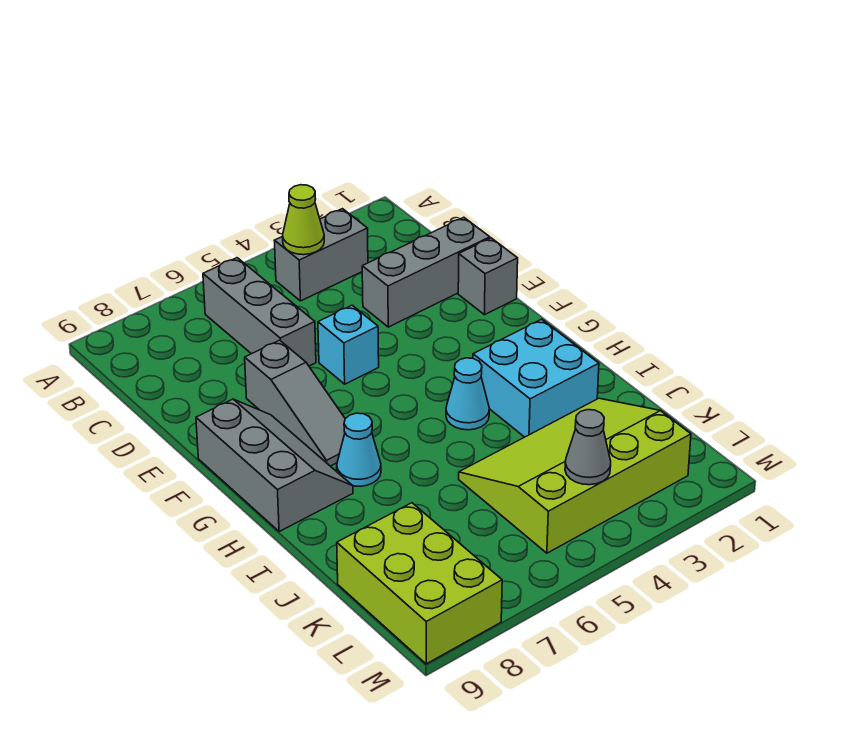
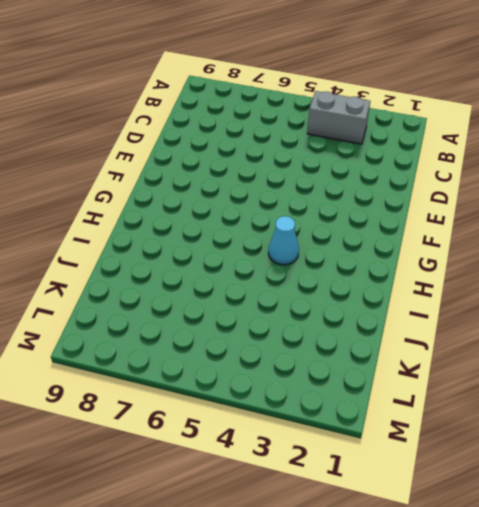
none -> grey brick B6:D6 level 1
none -> grey brick D1:D3 level 1
none -> grey brick E1 level 1

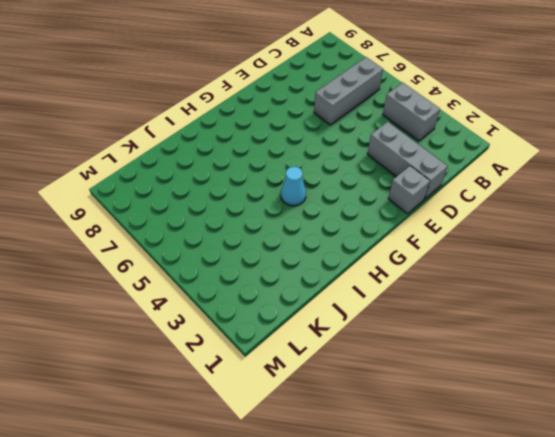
none -> cyan brick E5 level 1
none -> grey slope E7:G7 level 1 top E
none -> grey slope F8:H9 level 1 top 9

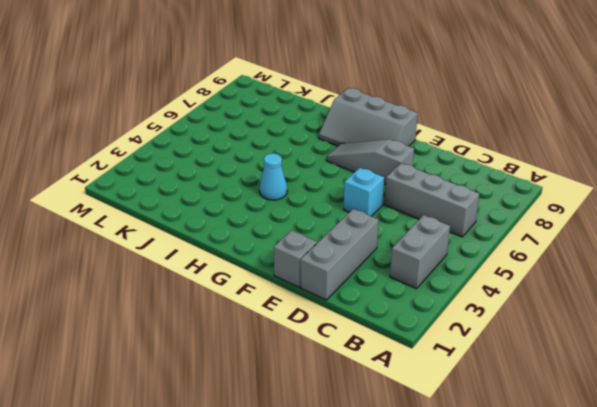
none -> cyan brick H2:I3 level 1
none -> cyan cone H7 level 1
none -> lime slope J2:L5 level 1 top L

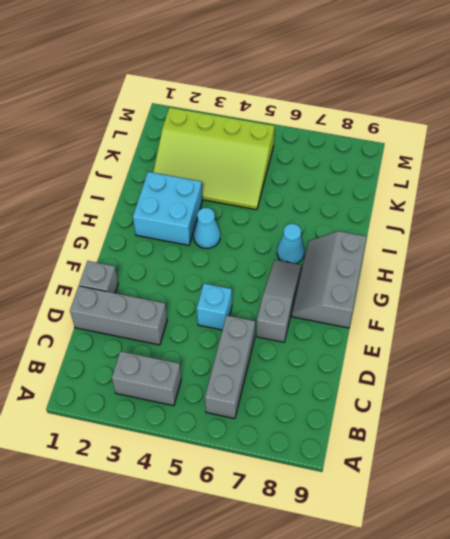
none -> lime brick K8:M9 level 1
none -> lime cone B4 level 2
none -> grey cone L4 level 2

